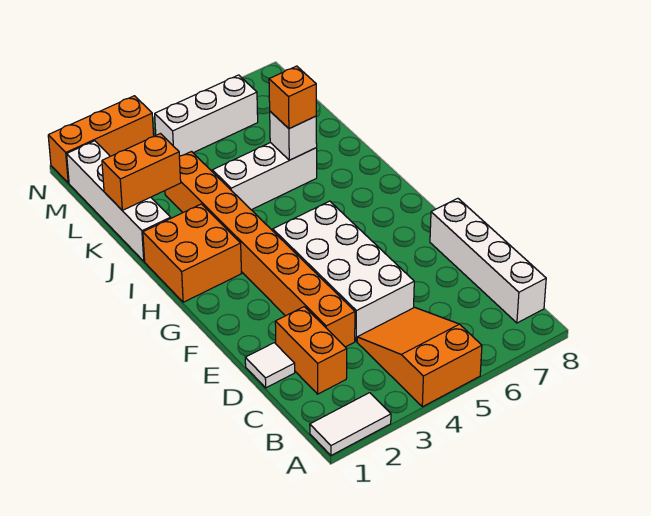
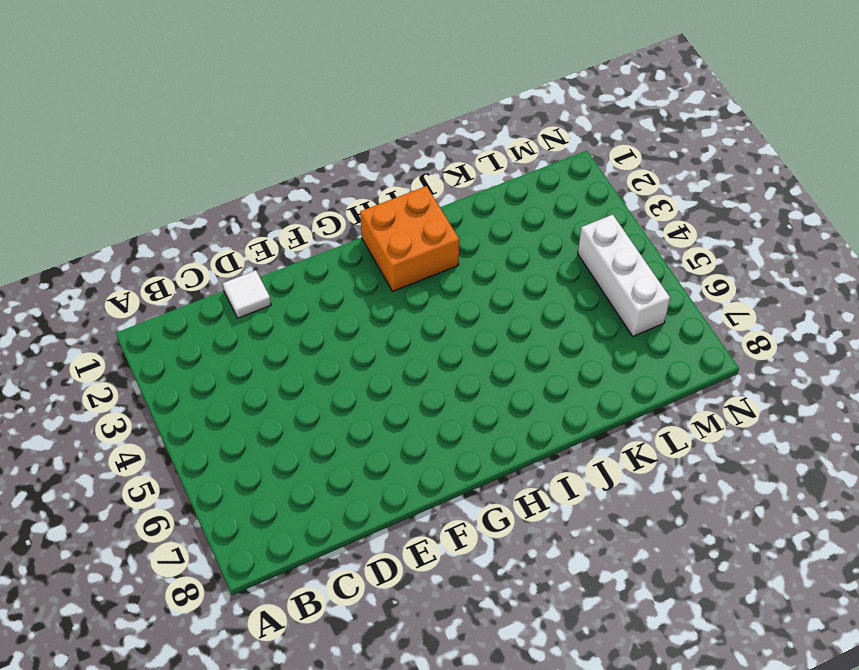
none -> white tile A1:A2 level 1
none -> orange slope A4:C5 level 1 top A
none -> white brick B8:E8 level 1

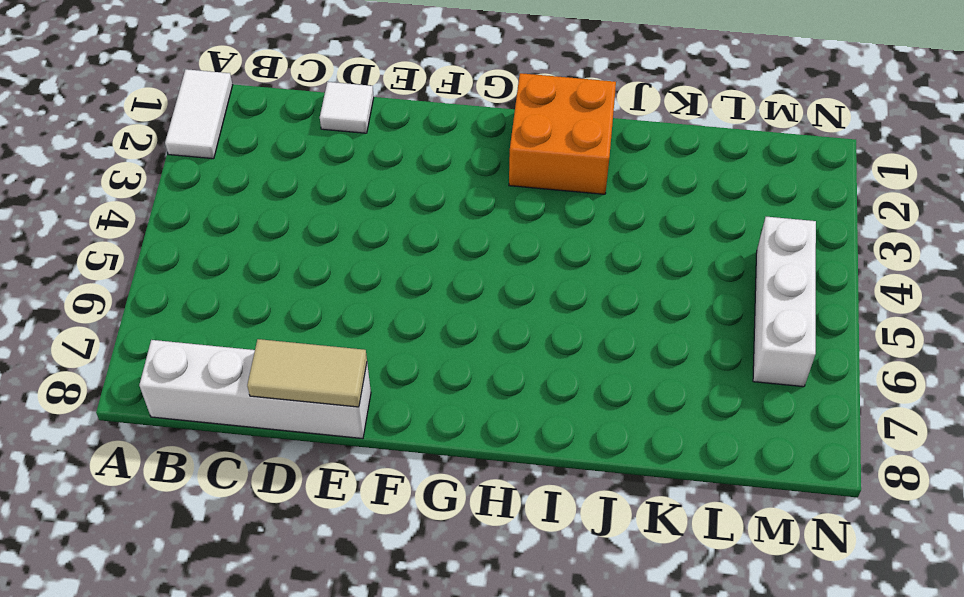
tan tile D8:E8 level 2 -> none
none -> orange slope A4:C5 level 1 top A
none -> orange brick C2:D2 level 1
none -> orange brick D3:K3 level 1

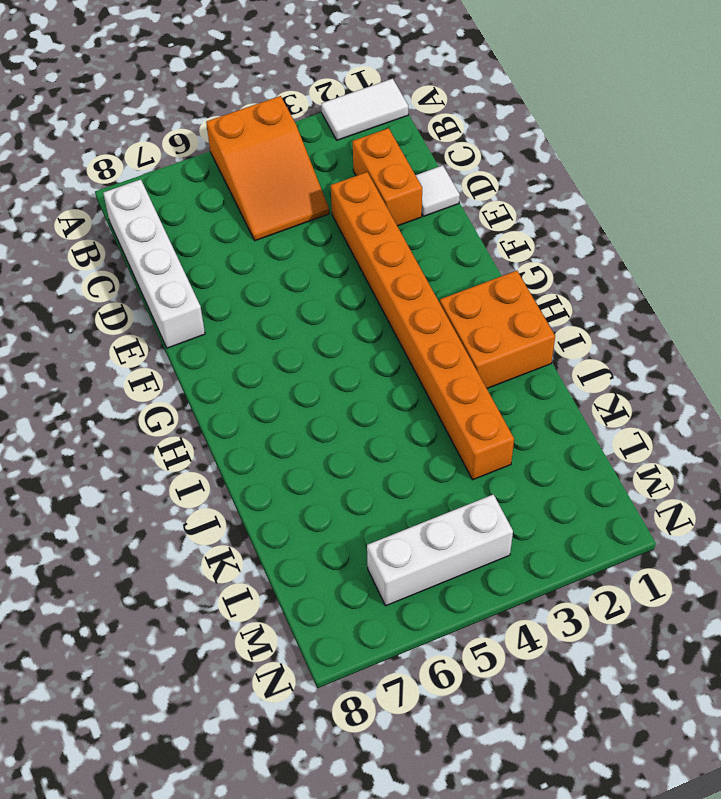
none -> white brick D4:G5 level 1
none -> white brick J1:M1 level 1
none -> white brick J4:J6 level 1

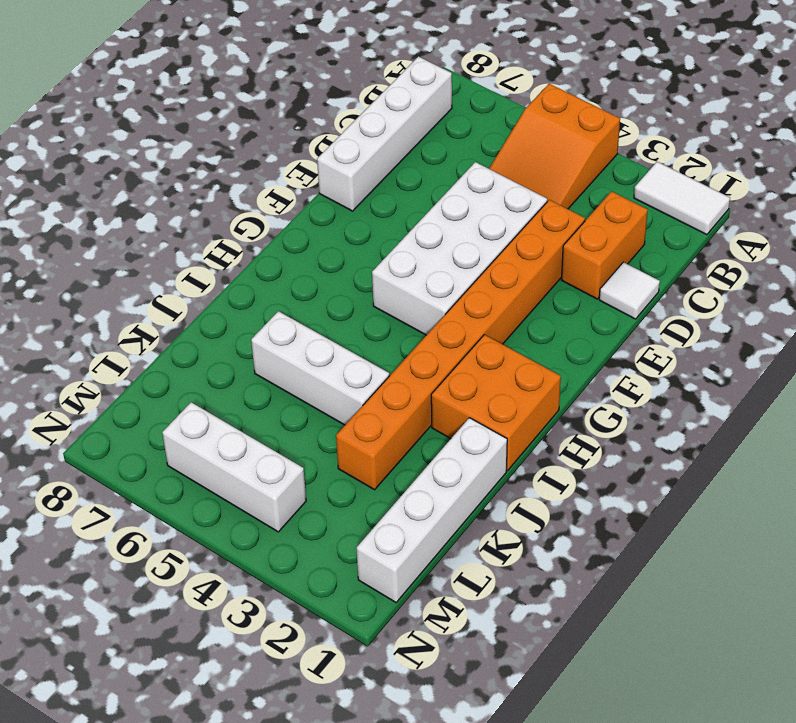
none -> orange brick N1:N3 level 1
none -> white brick J6 level 2
none -> orange brick K1:K2 level 2

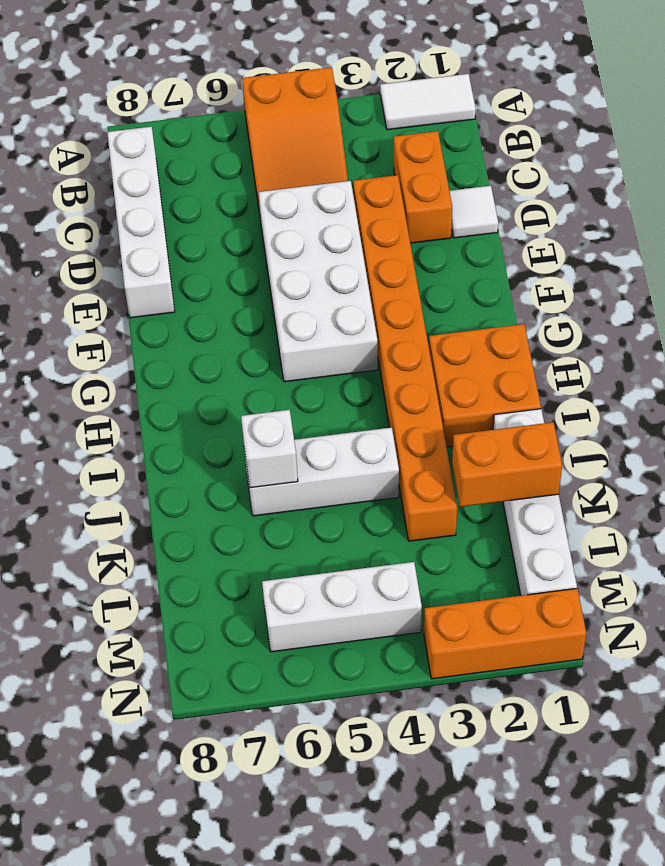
none -> orange brick J6 level 3

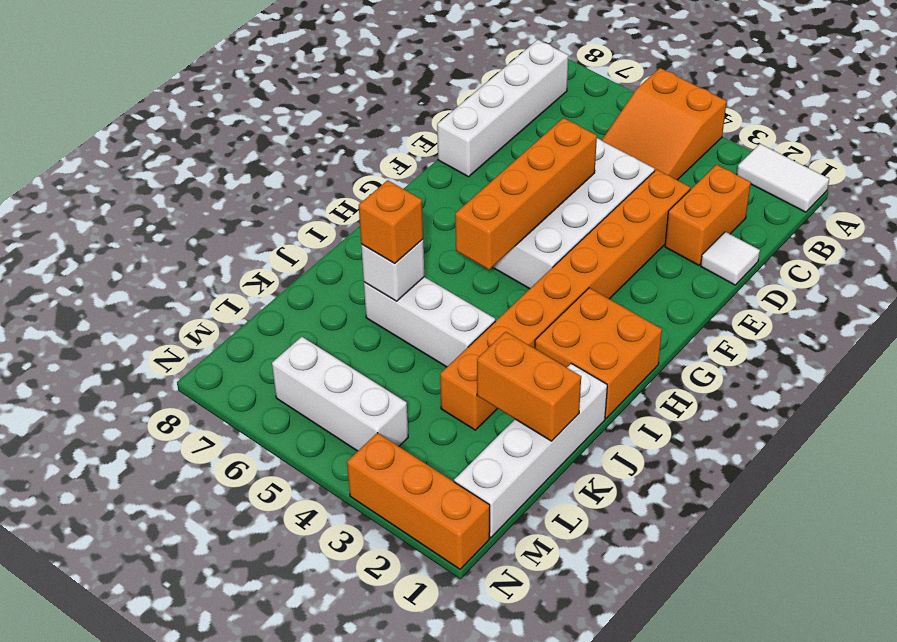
orange brick E5:H5 level 2 -> none

